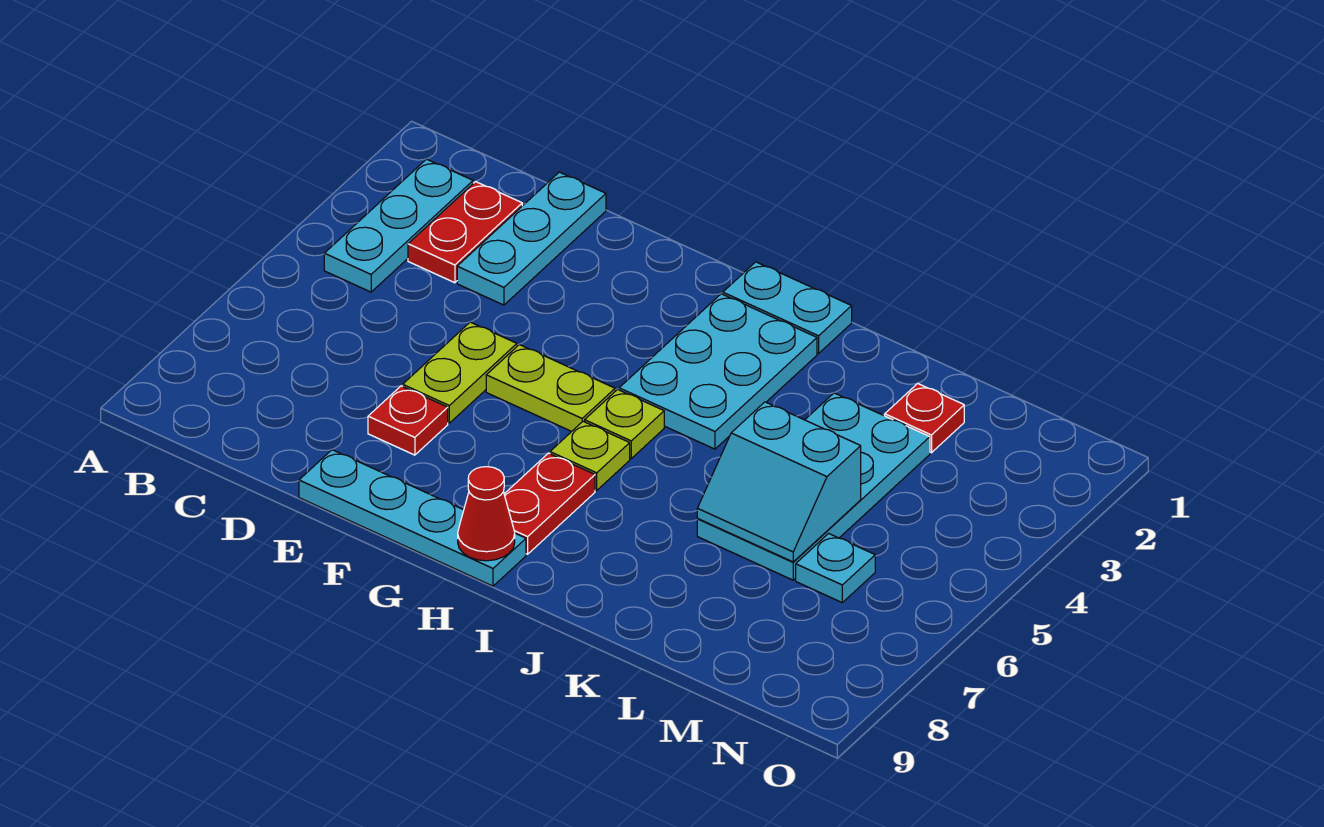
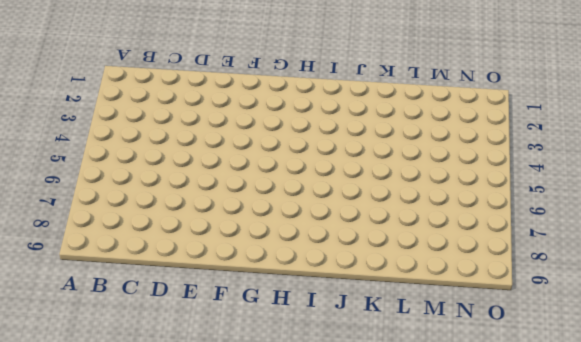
none -> cyan plate B2:B4 level 1
none -> red plate C2:C3 level 1
none -> cyan plate D1:D3 level 1

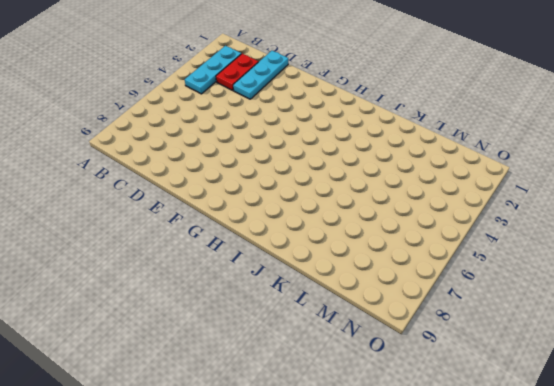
none -> lime plate E5:E6 level 1
none -> red plate E7 level 1
none -> cyan plate E9:H9 level 1

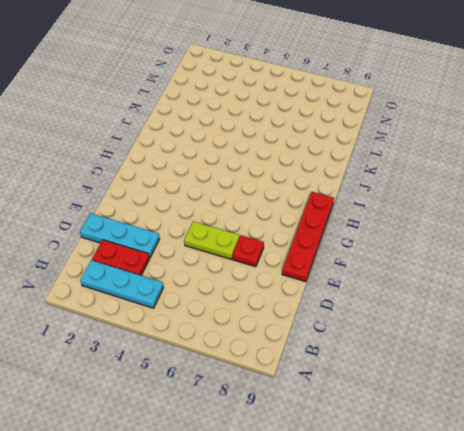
red plate E9:H9 level 1 -> cyan plate E9:H9 level 1
none -> lime plate F5:G5 level 1
none -> cyan plate H1:I1 level 1
none -> cyan plate H2:I4 level 1

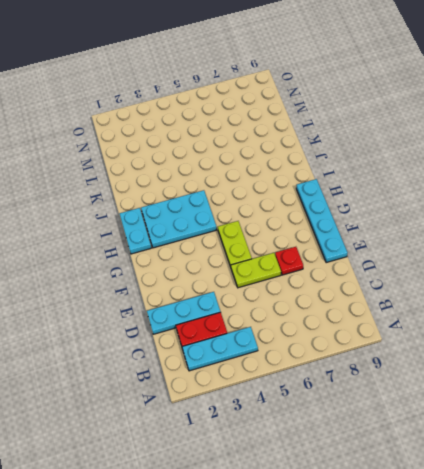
none -> lime plate H5 level 1
none -> lime plate H6 level 1
none -> red plate H7:H8 level 1

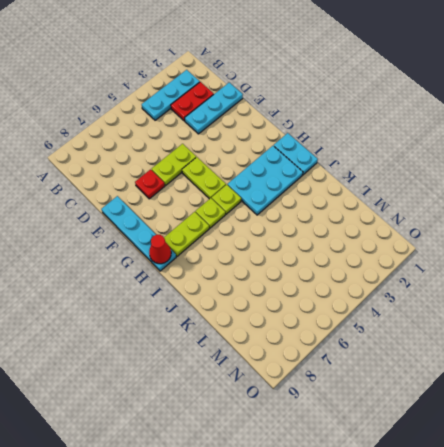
lime plate H7:H8 level 1 -> red plate H7:H8 level 1
none -> cyan plate K3:L6 level 1
none -> red plate L2 level 1
none -> cyan plate M6 level 1

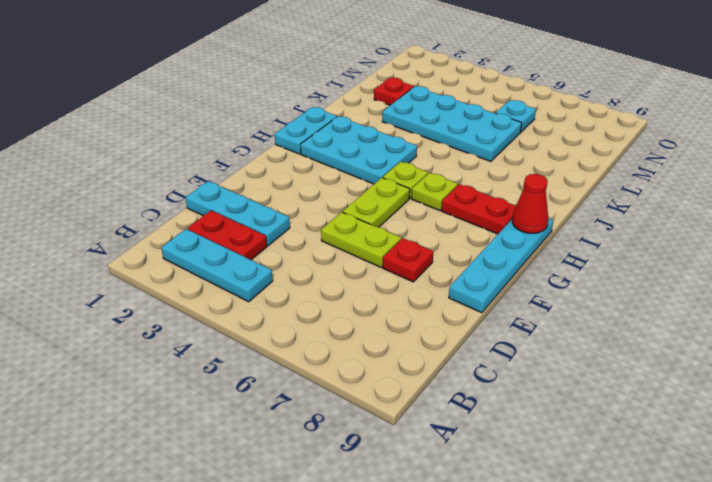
none -> cyan slope K5:L6 level 2 top 5

